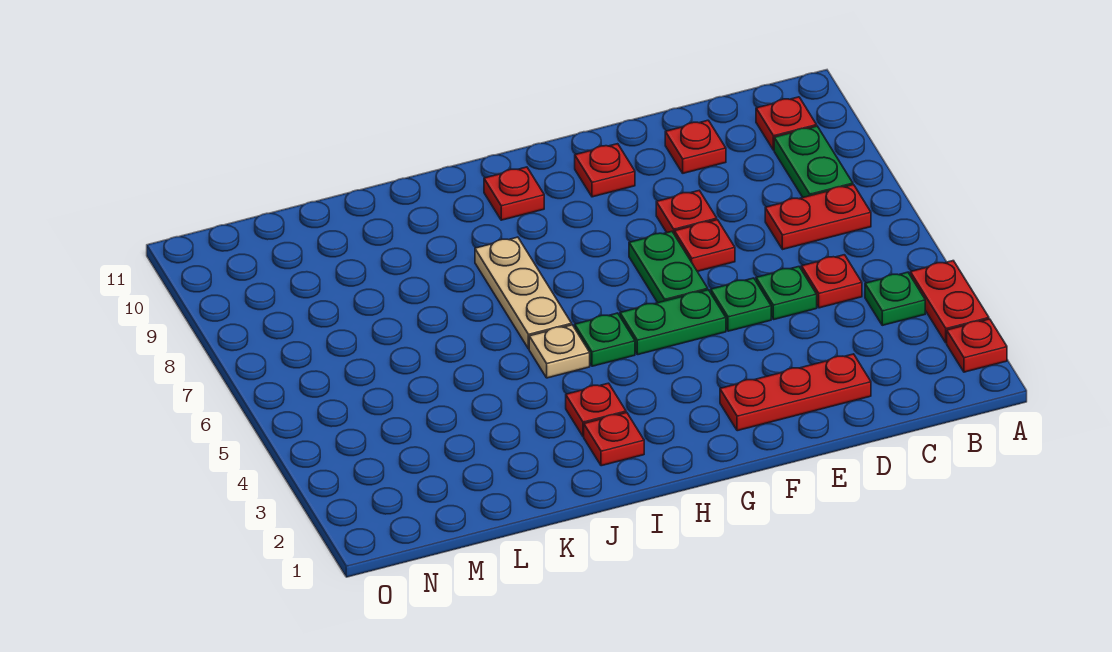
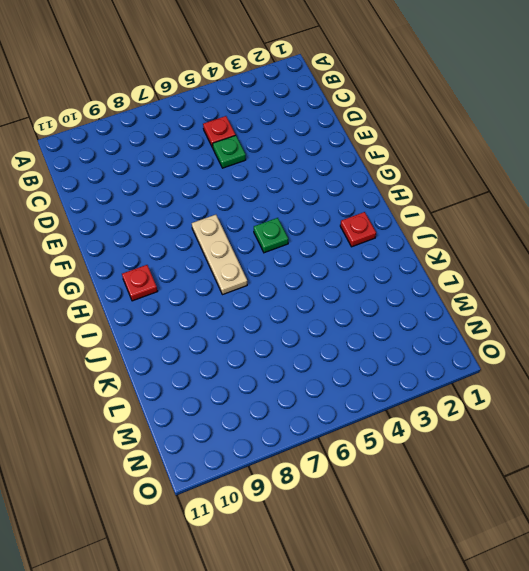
tan plate G7:I7 level 1 -> tan plate I6:I8 level 1
none -> red plate A2 level 1
none -> red plate A3:A4 level 1
none -> green plate B4 level 1

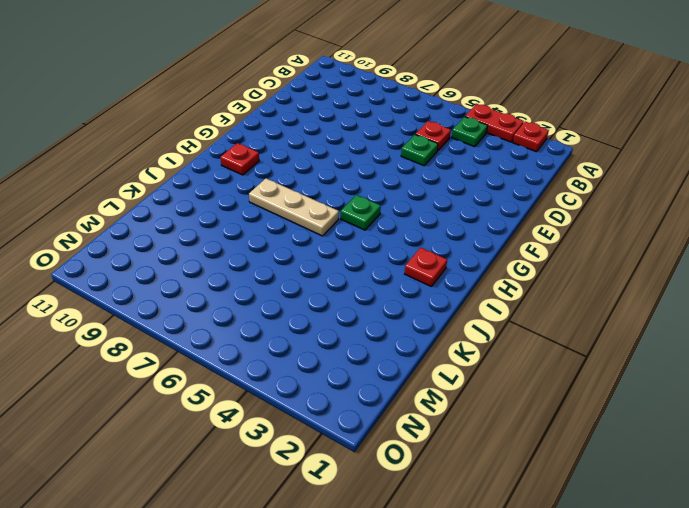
none -> red plate B7:C7 level 1
none -> green plate B8:B9 level 1
none -> red plate B10 level 1

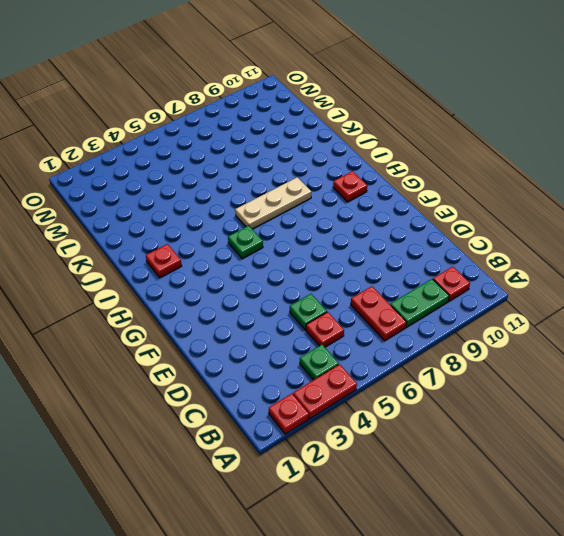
none -> red plate D2:F2 level 1
none -> red plate D10 level 1
none -> green plate E5 level 1

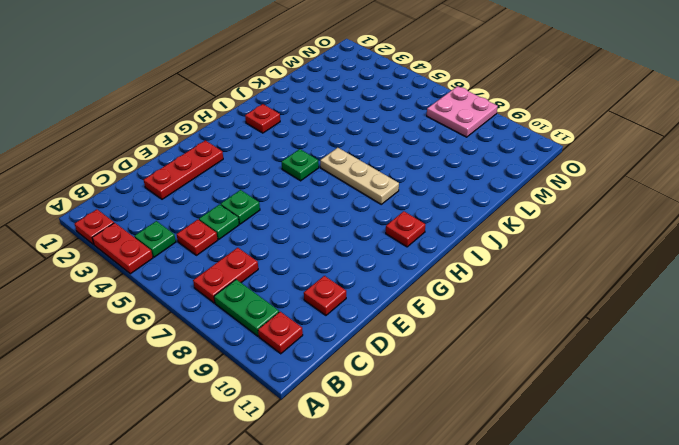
pink plate N7:O8 level 1 -> none
none -> red plate E7 level 1
none -> red plate E8 level 1
none -> green plate F5:G5 level 1

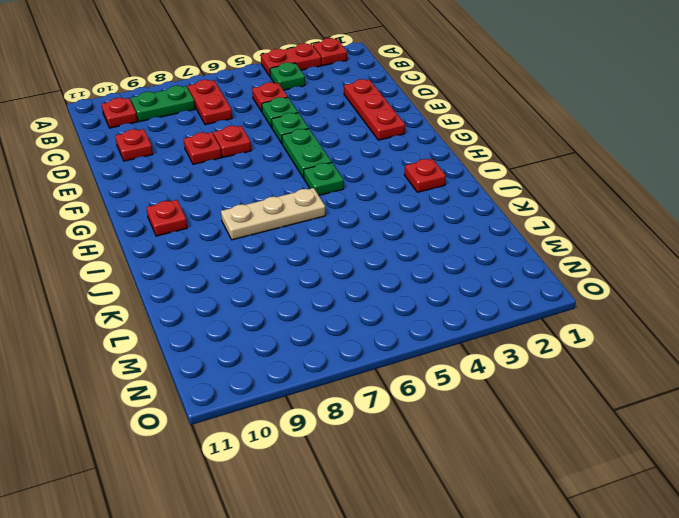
none -> green plate F6:F7 level 1
none -> red plate F10 level 1
none -> red plate I3 level 1

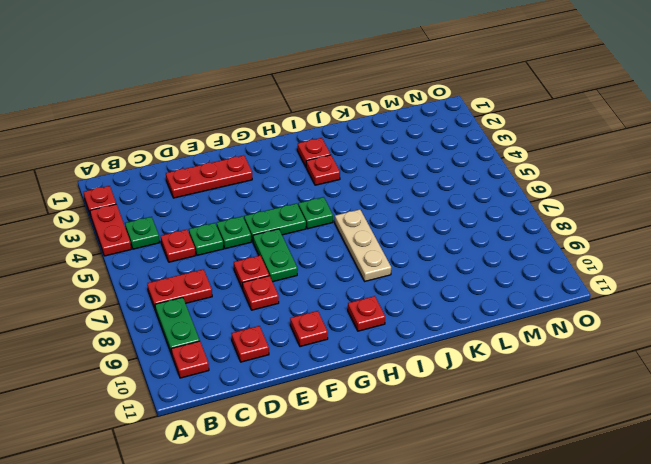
none -> tan plate I5 level 1

